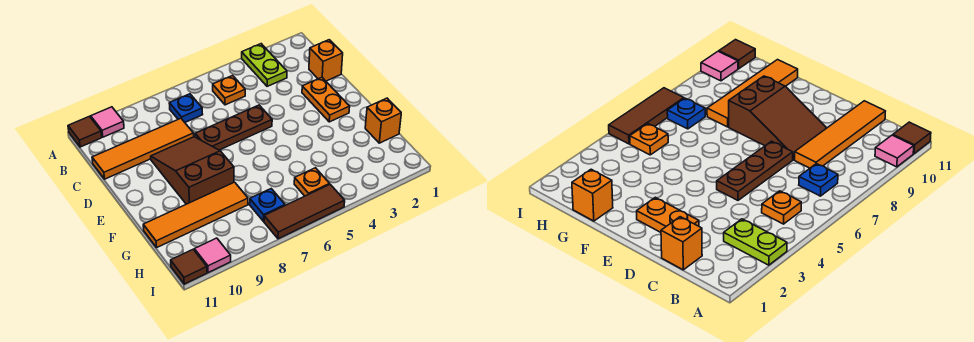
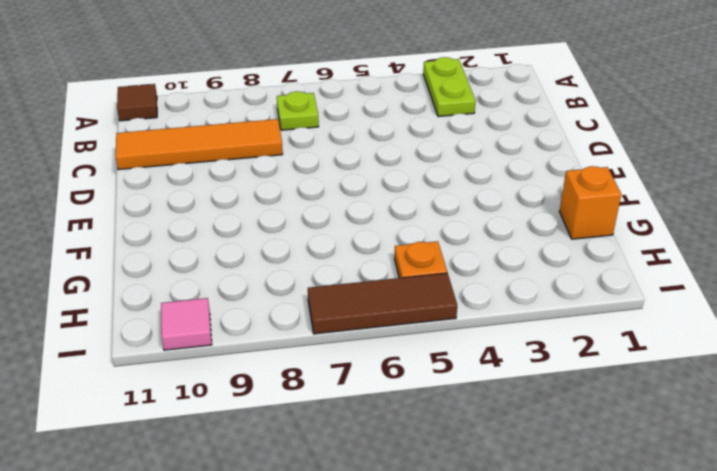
lime plate B7 level 1 -> blue plate B7 level 1
none -> pink tile A10 level 1
none -> orange plate B5 level 1
none -> orange brick C1 level 1

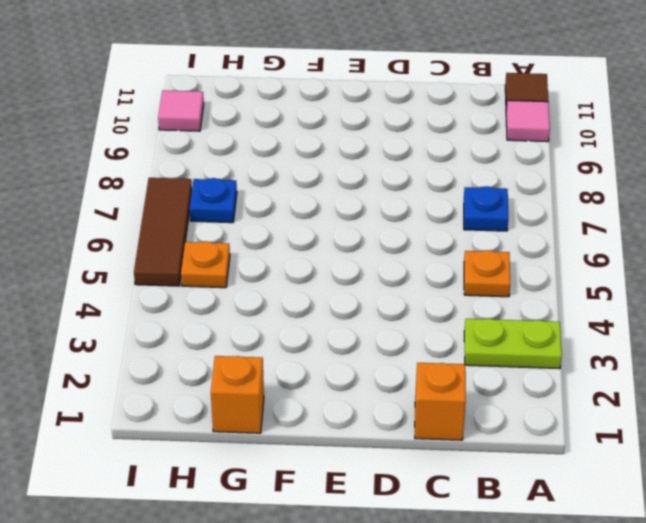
none -> orange tile C8:C11 level 1
none -> orange plate D2:E2 level 1
none -> brown plate D5:D7 level 1

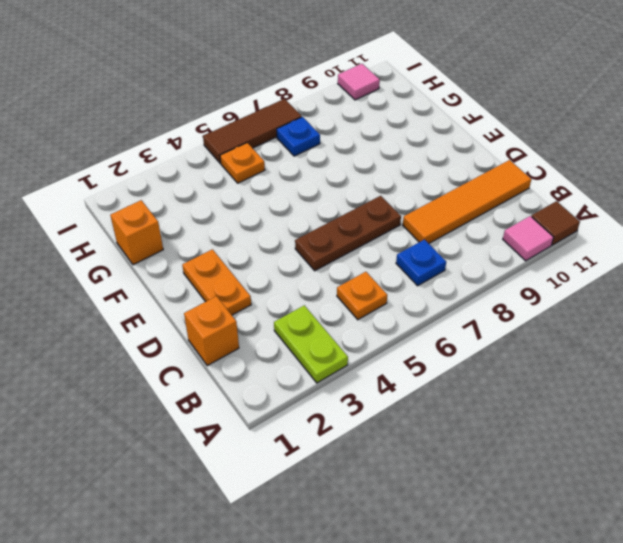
none -> brown slope D8:F9 level 1 top F
none -> orange tile G8:G11 level 1
none -> brown tile I11 level 1

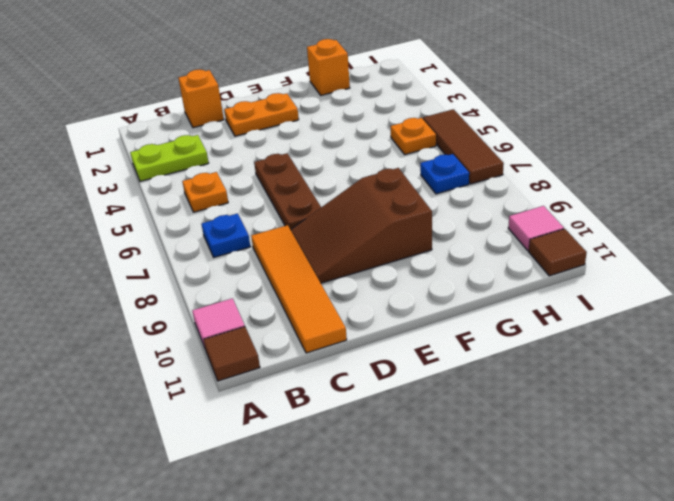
none -> orange tile G8:G11 level 1

